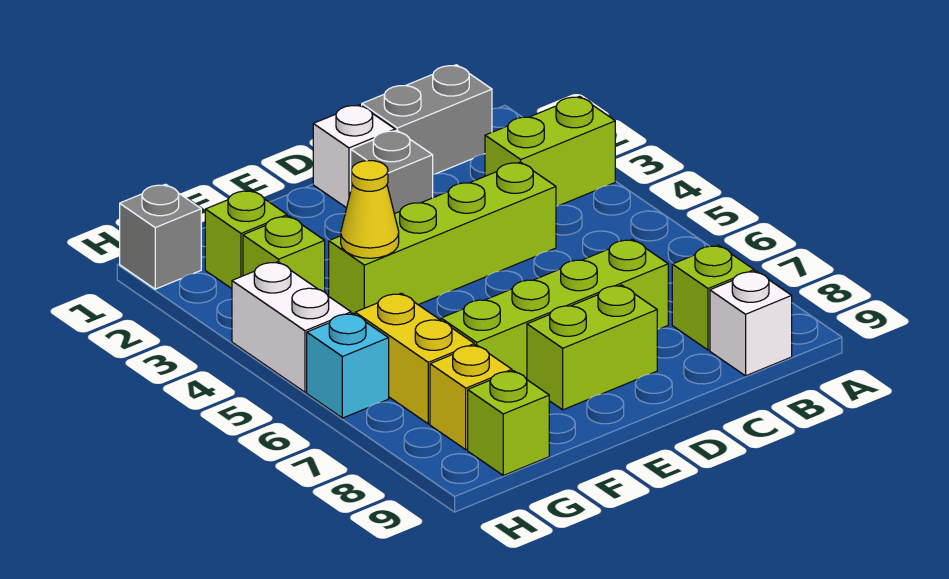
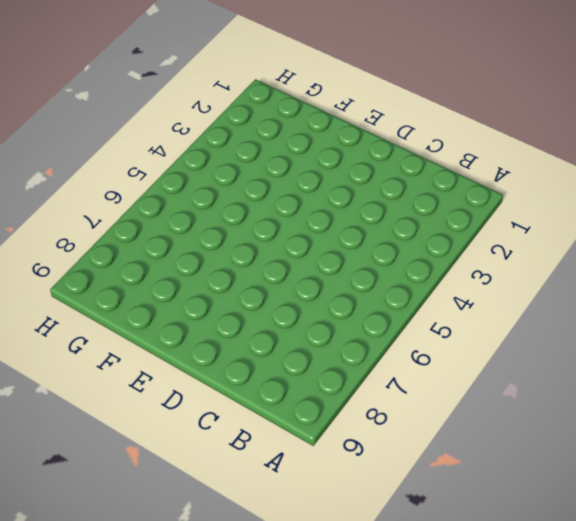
none -> lime brick A3:B3 level 1
none -> grey brick B1:C1 level 1
none -> lime brick B8 level 1

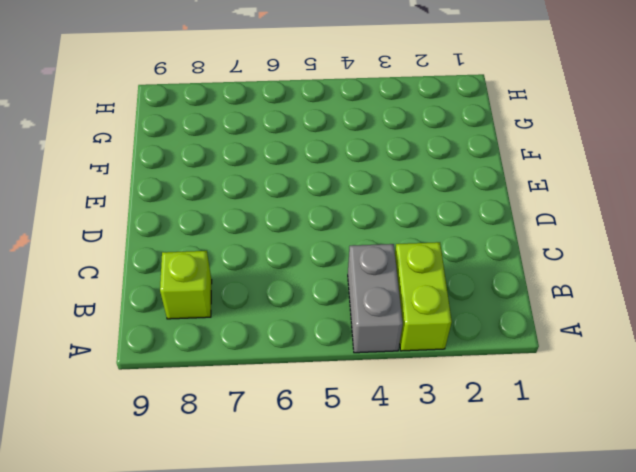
grey brick A4:B4 level 1 -> grey brick B1:C1 level 1
none -> white brick B9 level 1
none -> lime brick C4:F4 level 1
none -> lime brick C7:F7 level 1

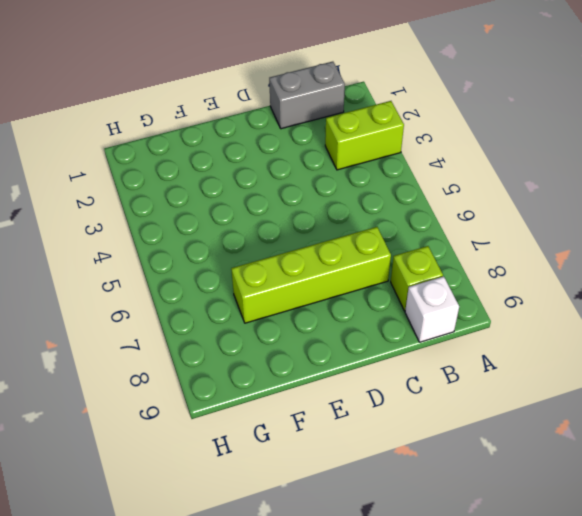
none -> lime brick C4:F4 level 1
none -> white brick D1 level 1
none -> grey brick D2 level 1

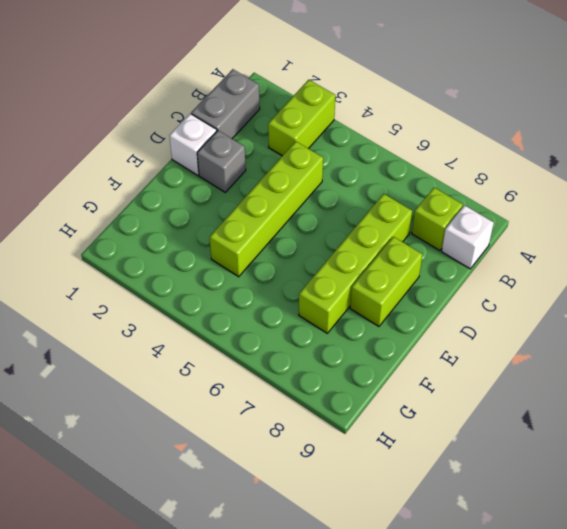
none -> lime brick G2 level 1
none -> lime brick G3 level 1
none -> yellow brick G6:G7 level 1

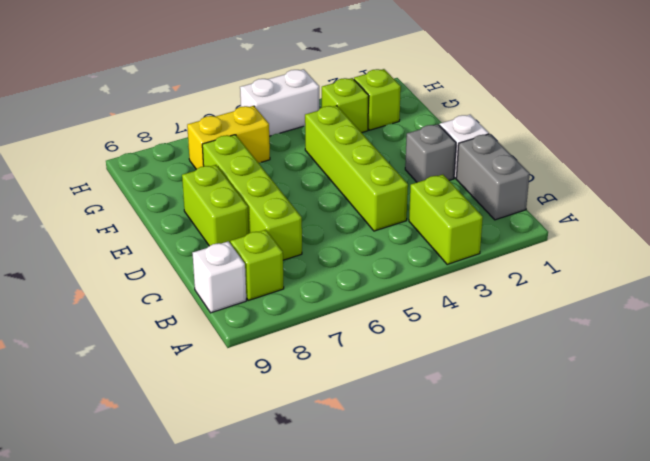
none -> yellow brick G8 level 1
none -> lime brick G9 level 1
none -> grey brick H1 level 1

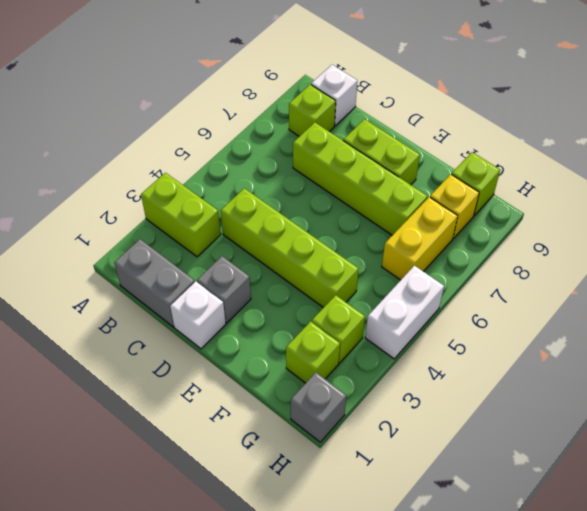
none -> cyan brick H6 level 1
none -> yellow cone F4 level 2

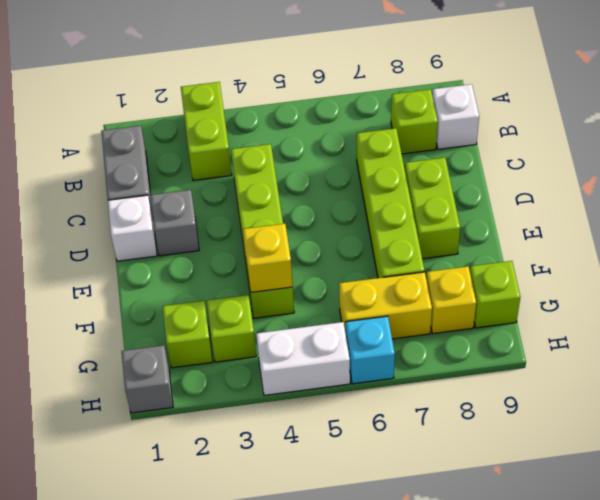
yellow brick F4 level 2 -> yellow cone F4 level 2

